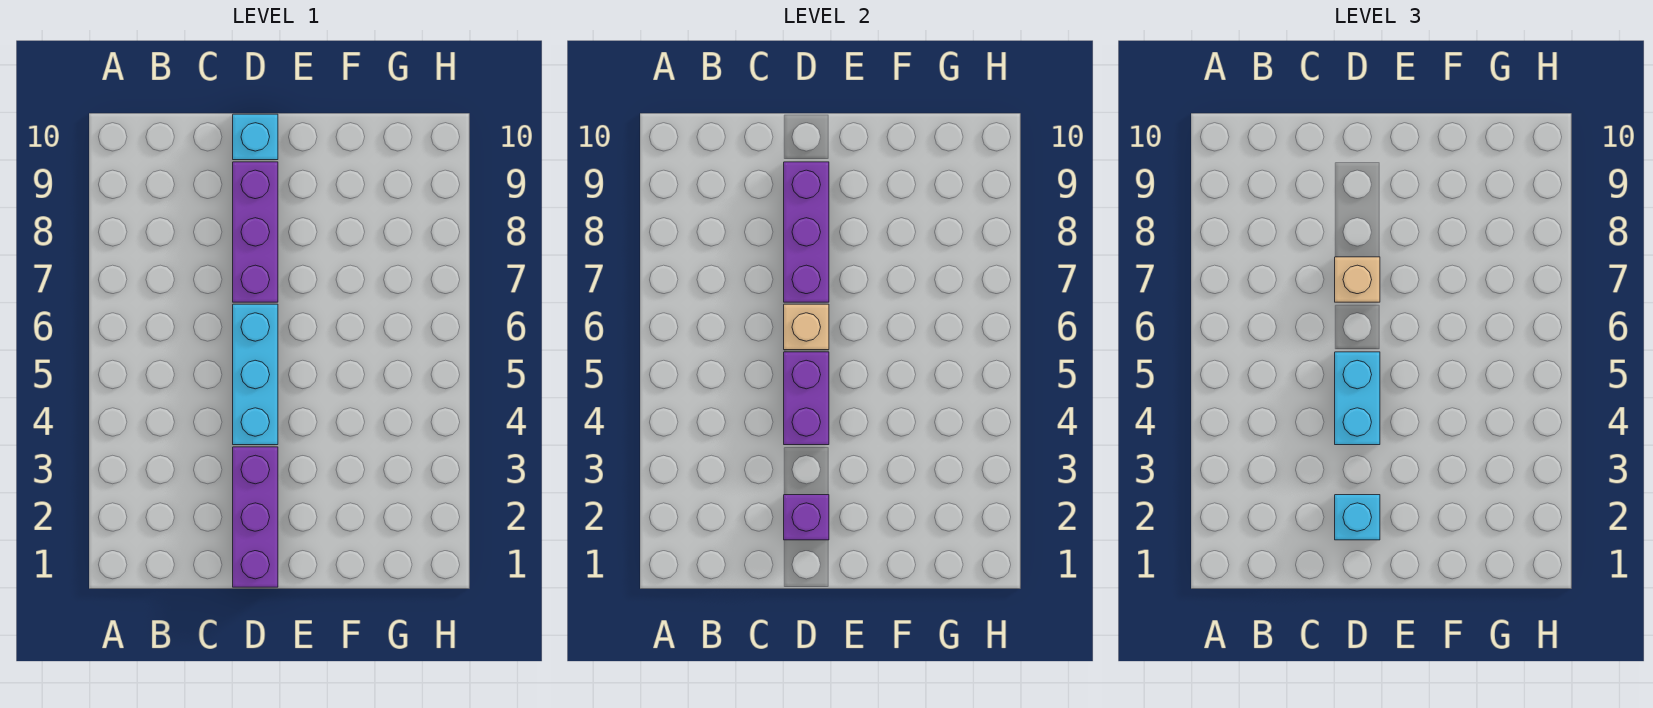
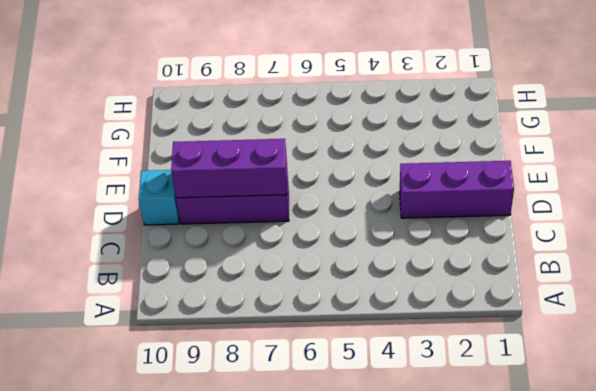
none -> cyan brick D4:D6 level 1
none -> purple brick D2 level 2

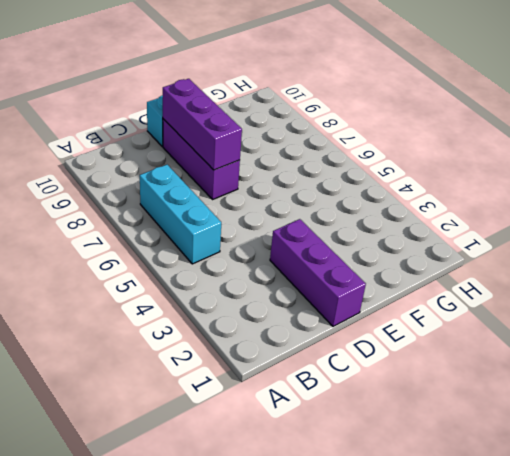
cyan brick B5:B7 level 1 -> cyan brick D4:D6 level 1
none -> purple brick D2 level 2
none -> purple brick D4:D5 level 2

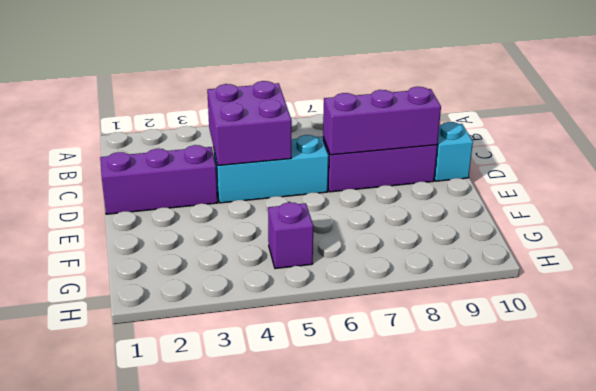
purple brick C4:D5 level 2 -> purple brick D4:D5 level 2
purple brick G5 level 1 -> purple brick D2 level 2
none -> tan brick D6 level 2
none -> cyan brick D2 level 3

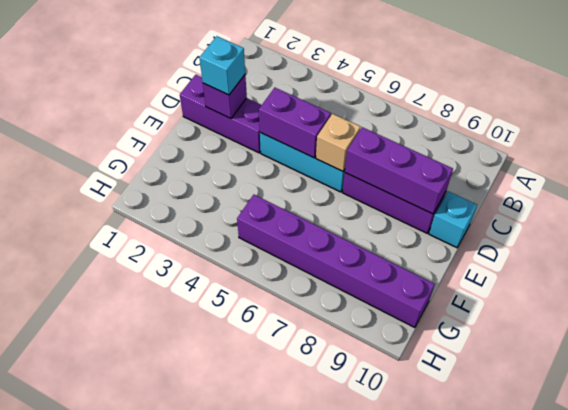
purple brick G5:G10 level 1 -> none
none -> cyan brick D4:D5 level 3
none -> tan brick D7 level 3

